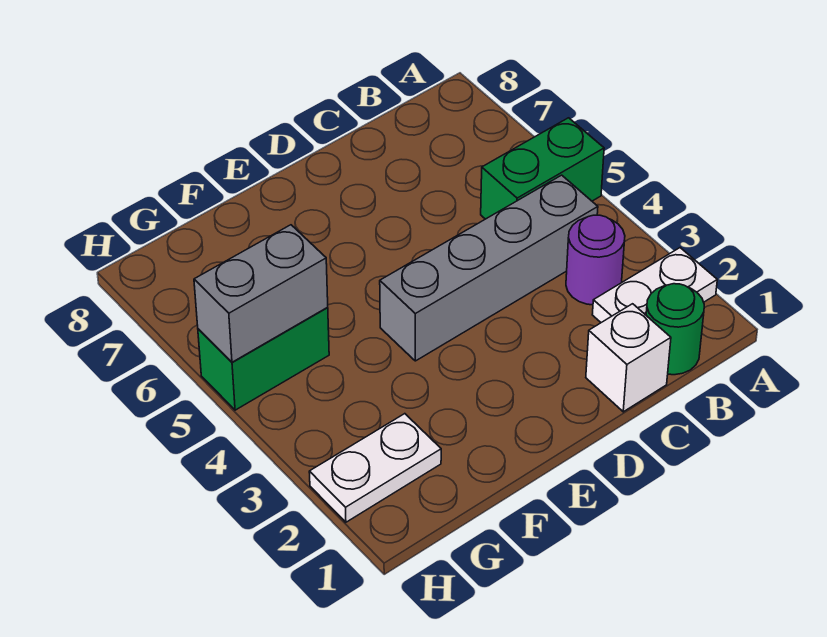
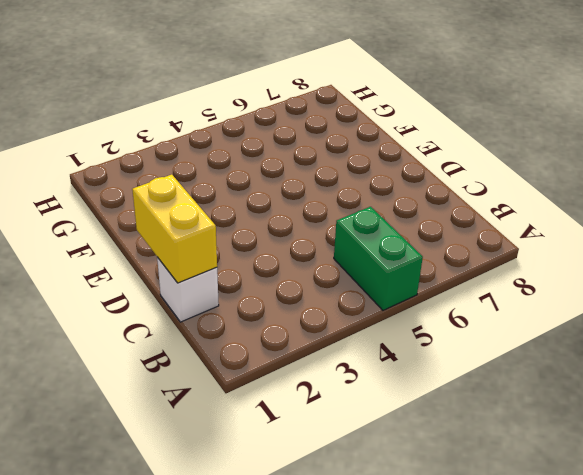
yellow brick C1:D1 level 2 -> none
none -> white plate A2:B2 level 1
none -> green round brick B1 level 1

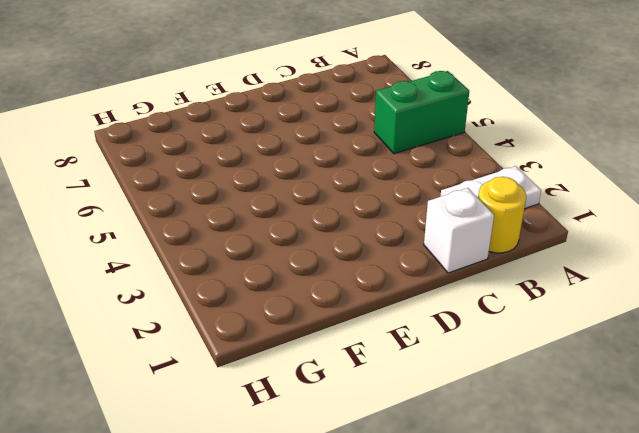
yellow round brick B1 level 1 -> green round brick B1 level 1
none -> purple round brick B3 level 1
none -> grey brick B4:E4 level 1

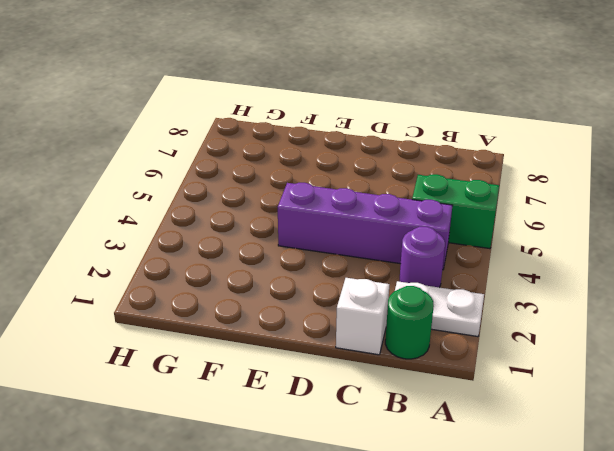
purple brick B4:E4 level 1 -> grey brick B4:E4 level 1
none -> white plate G2:H2 level 1
none -> green brick G5:H5 level 1

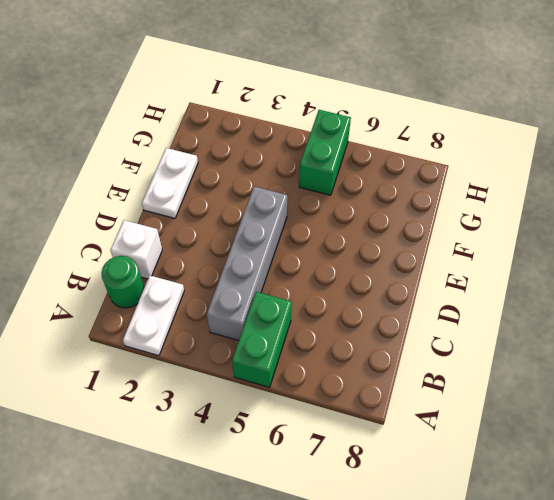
white plate E1:F1 level 1 -> white plate G2:H2 level 1
none -> purple round brick B3 level 1
none -> grey brick G5:H5 level 2

